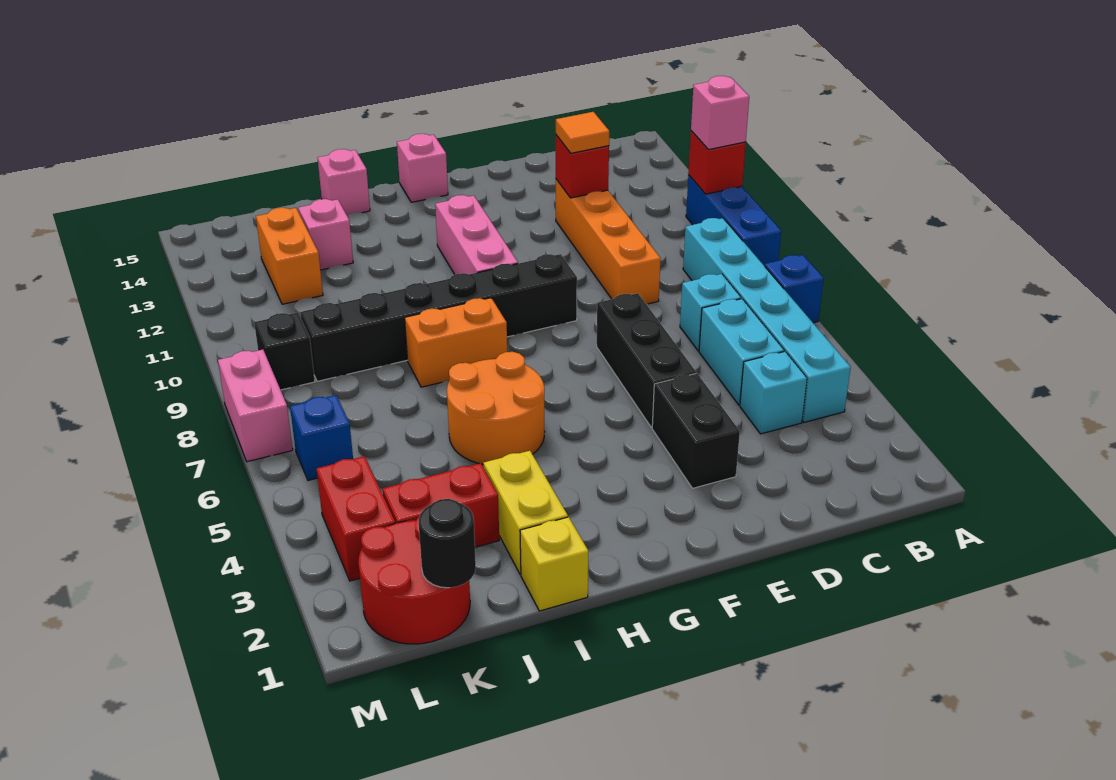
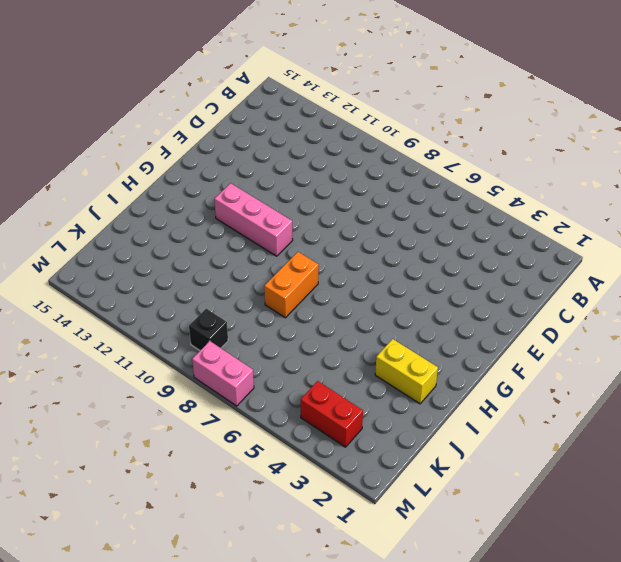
none -> blue brick A7 level 1
none -> blue brick A9:A11 level 1
none -> cyan brick B4:B9 level 1
none -> cyan brick C4 level 1

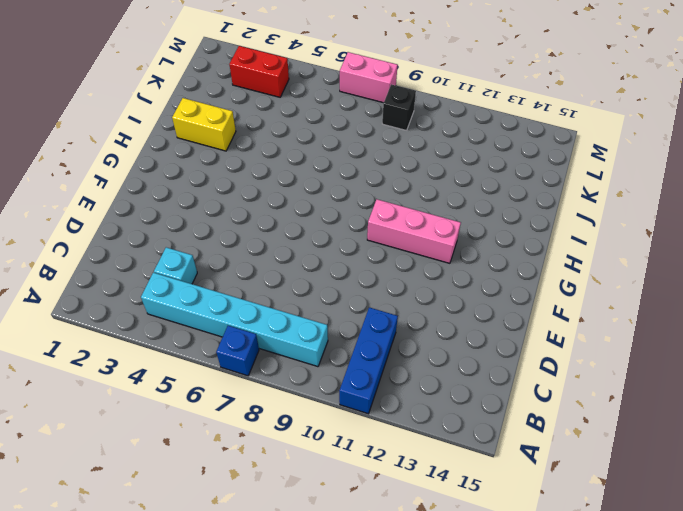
blue brick A11:C11 level 1 -> blue brick A9:A11 level 1
none -> cyan brick C5:C6 level 1
none -> cyan brick C7 level 1
none -> orange brick D9:D12 level 1
none -> black brick E3:E4 level 1

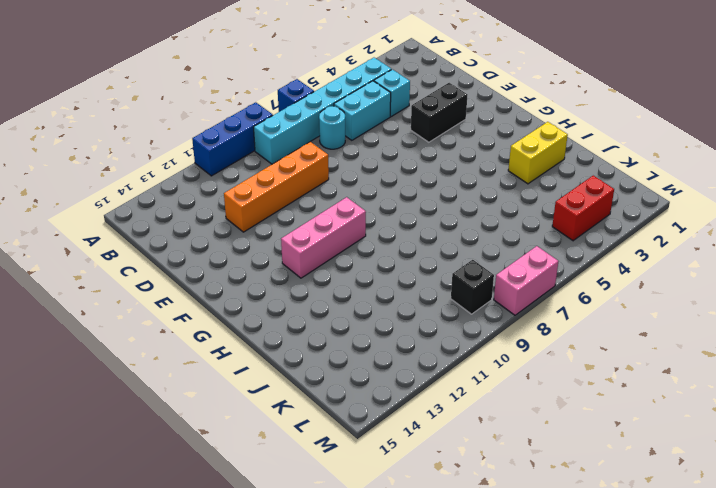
cyan round brick C7 level 1 -> cyan brick C7 level 1
none -> black brick E5:E7 level 1
none -> black brick F9:K9 level 1
none -> pink brick G15 level 1
none -> orange round brick H5:I6 level 1

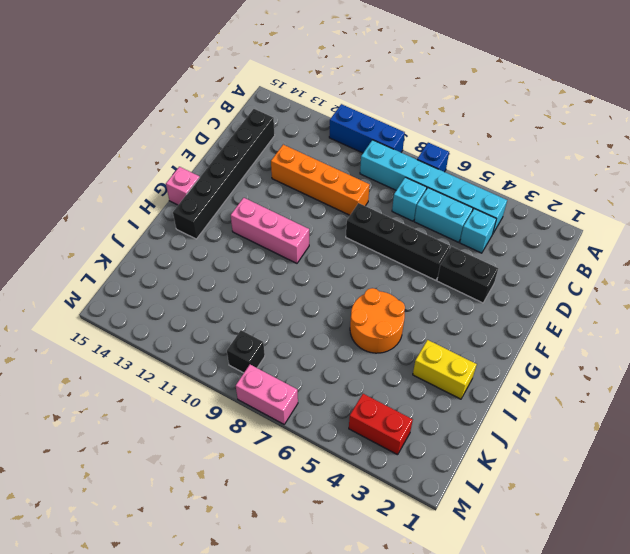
black brick C14:H14 level 1 -> black brick F9:K9 level 1
black brick E5:E8 level 1 -> black brick E5:E7 level 1
none -> orange brick H8:I8 level 1
none -> yellow brick I1 level 1
none -> pink brick I15 level 1
none -> red brick J3:K3 level 1

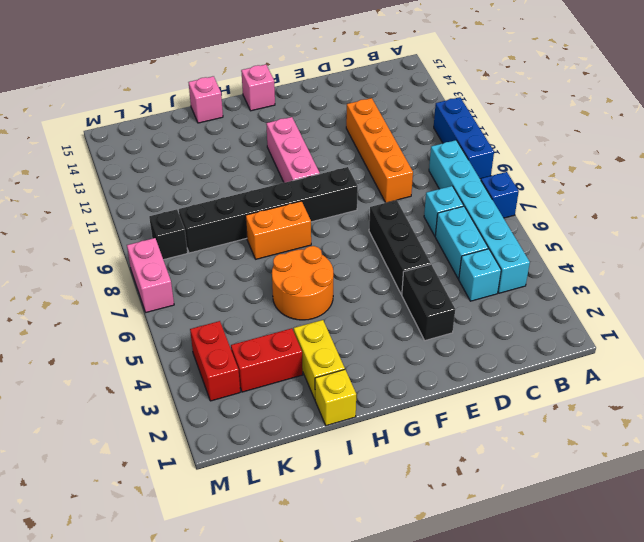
none -> pink brick J13 level 1
none -> red round brick K1:L2 level 1
none -> orange brick K12:K13 level 1
none -> blue brick L6 level 1

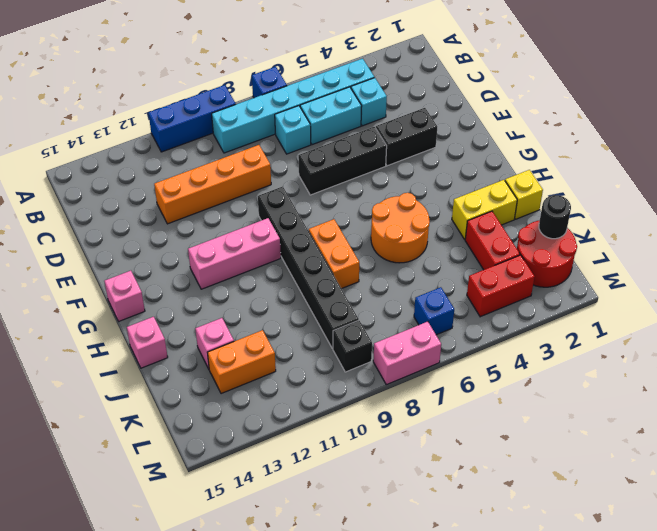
none -> red brick A11 level 2
none -> red brick D12 level 2
none -> pink brick A11 level 3
none -> orange tile D12 level 3

